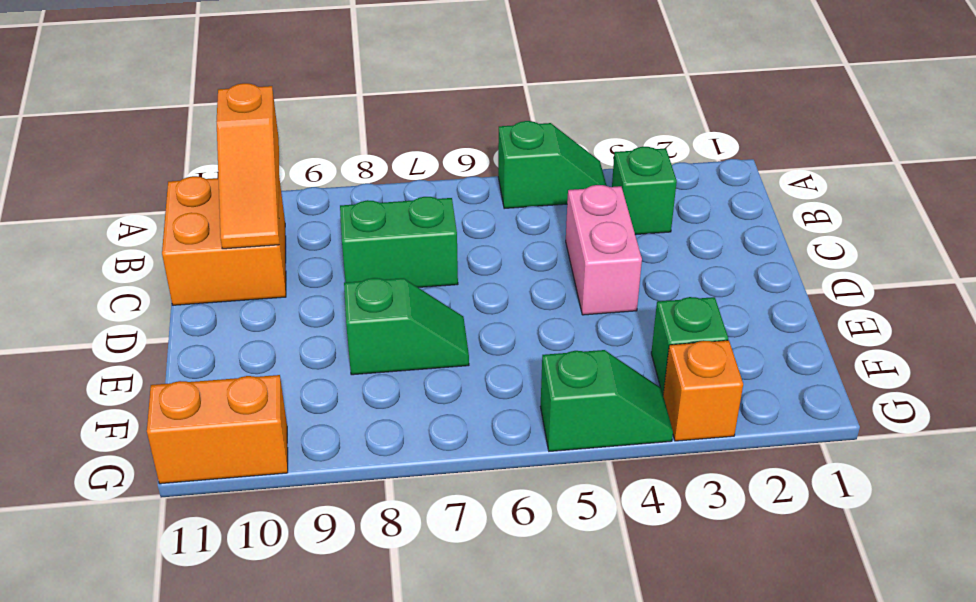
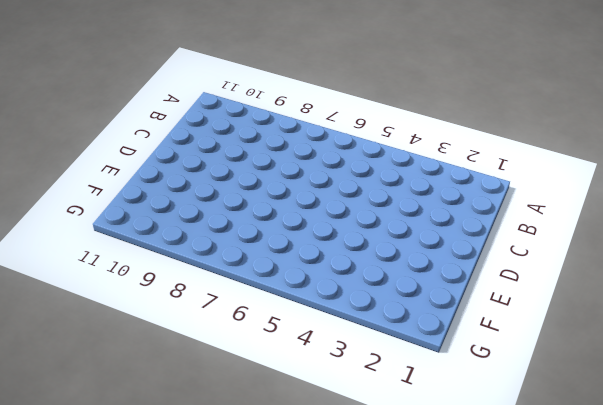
none -> green slope A4:A5 level 1 top 5
none -> green brick B3 level 1

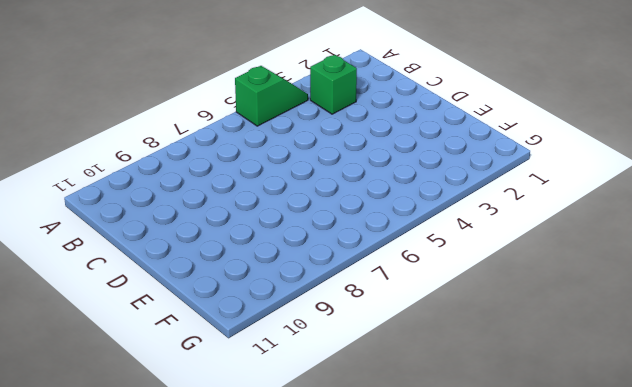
none -> orange brick B10:C11 level 1
none -> pink brick C4:D4 level 1

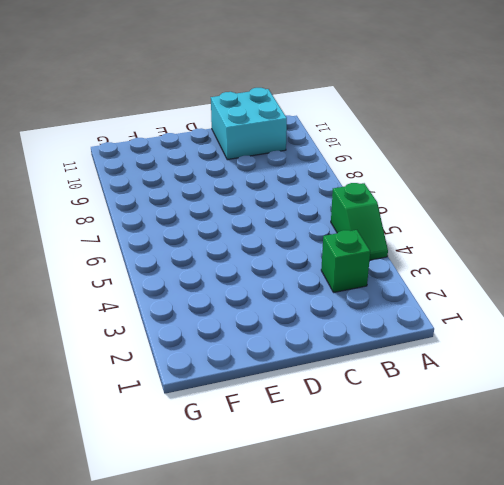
cyan brick B10:C11 level 1 -> orange brick B10:C11 level 1
none -> pink brick C4:D4 level 1
none -> green brick C7:C8 level 1

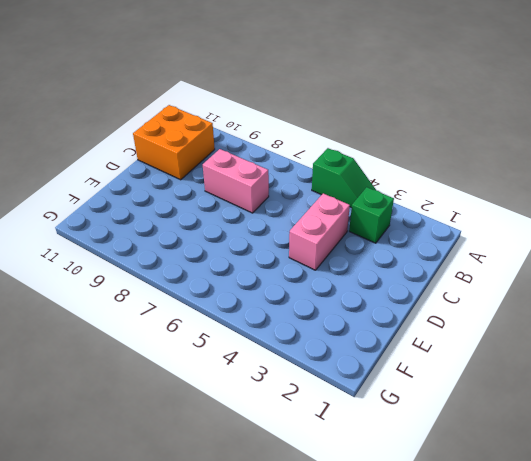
pink brick C7:C8 level 1 -> green brick C7:C8 level 1
none -> green slope E7:E8 level 1 top 8
none -> green brick F3 level 1

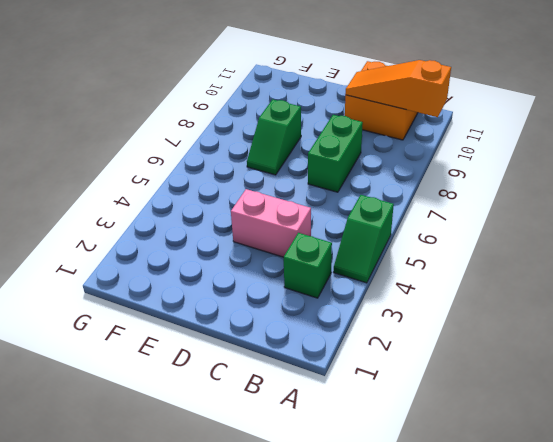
none -> green brick F3 level 1
none -> orange brick G3 level 1

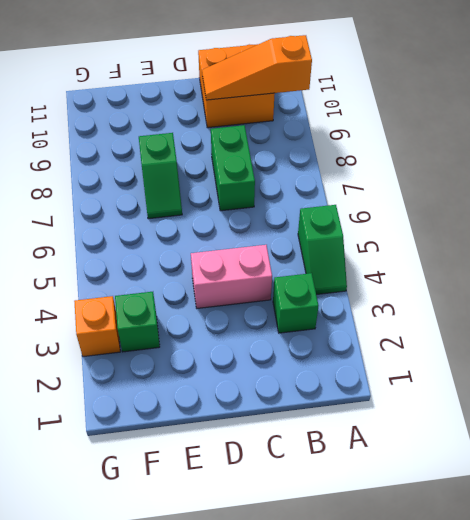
none -> green slope G4:G5 level 1 top 5
none -> orange brick G10:G11 level 1

